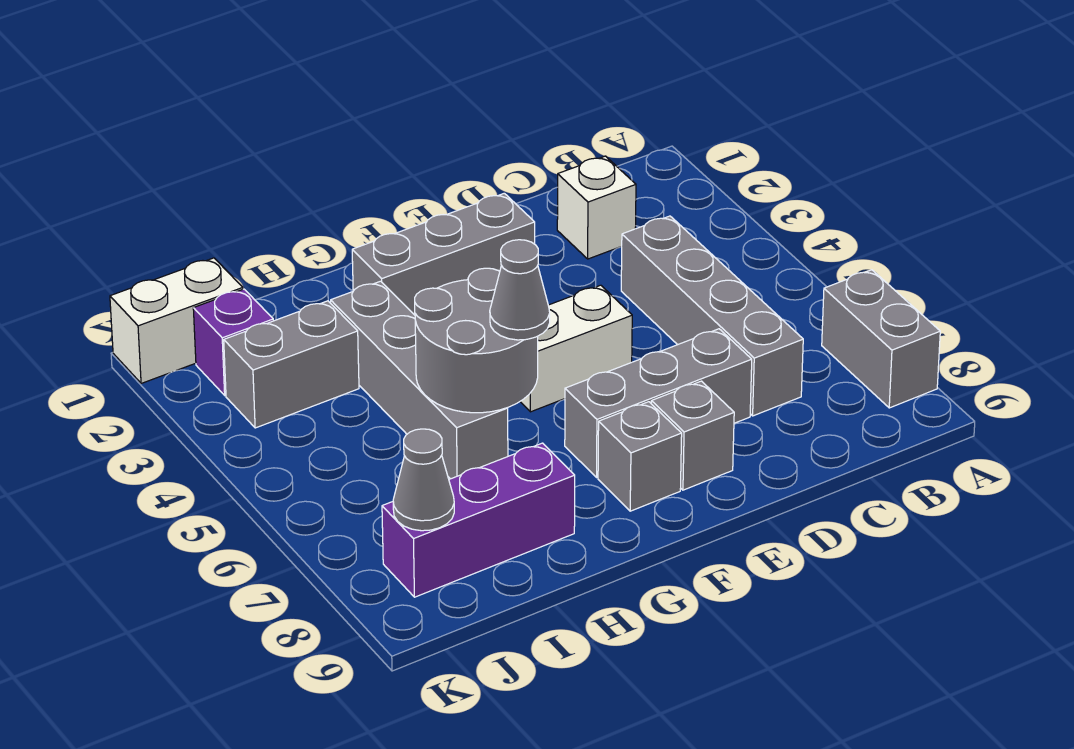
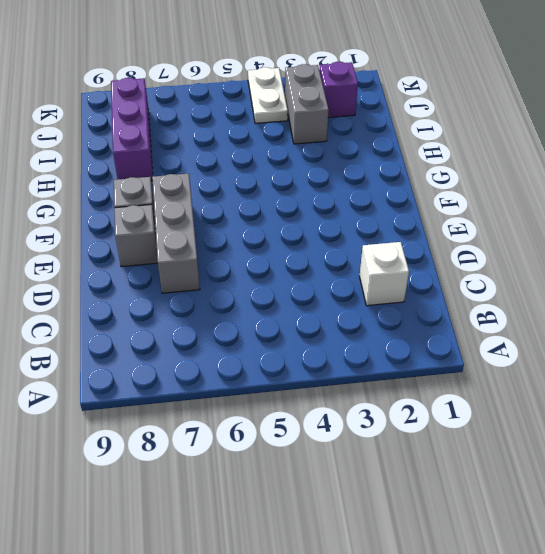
white plate J4:K4 level 1 -> none
none -> grey brick A7:A8 level 1
none -> grey brick C4:C7 level 1
none -> grey brick E2:G2 level 1

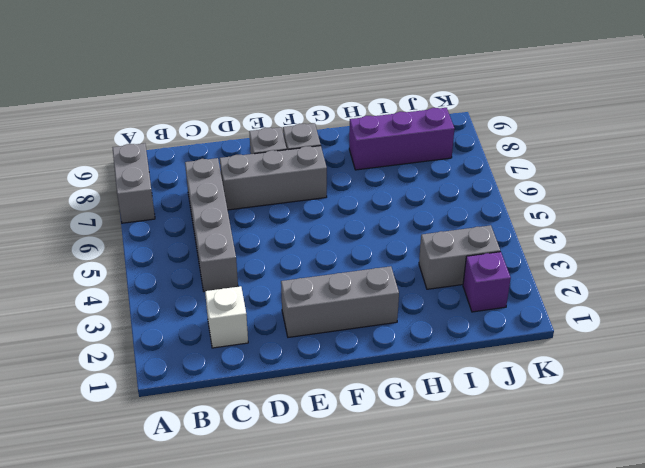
none -> white brick E5:F5 level 1
none -> grey brick H3:H6 level 1
none -> white brick J1:K1 level 1

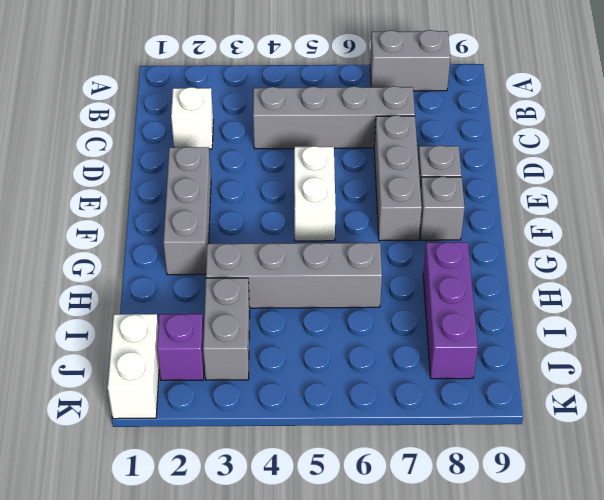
none -> grey round brick G5:H6 level 2
none -> grey cone J8 level 2
none -> grey cone G6 level 3

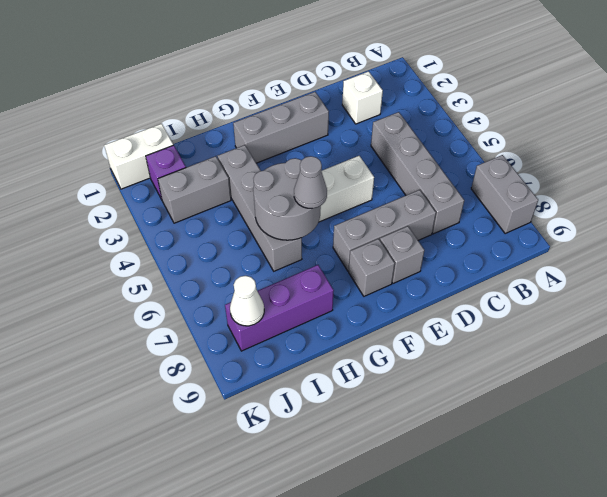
white cone J8 level 2 -> grey cone J8 level 2

